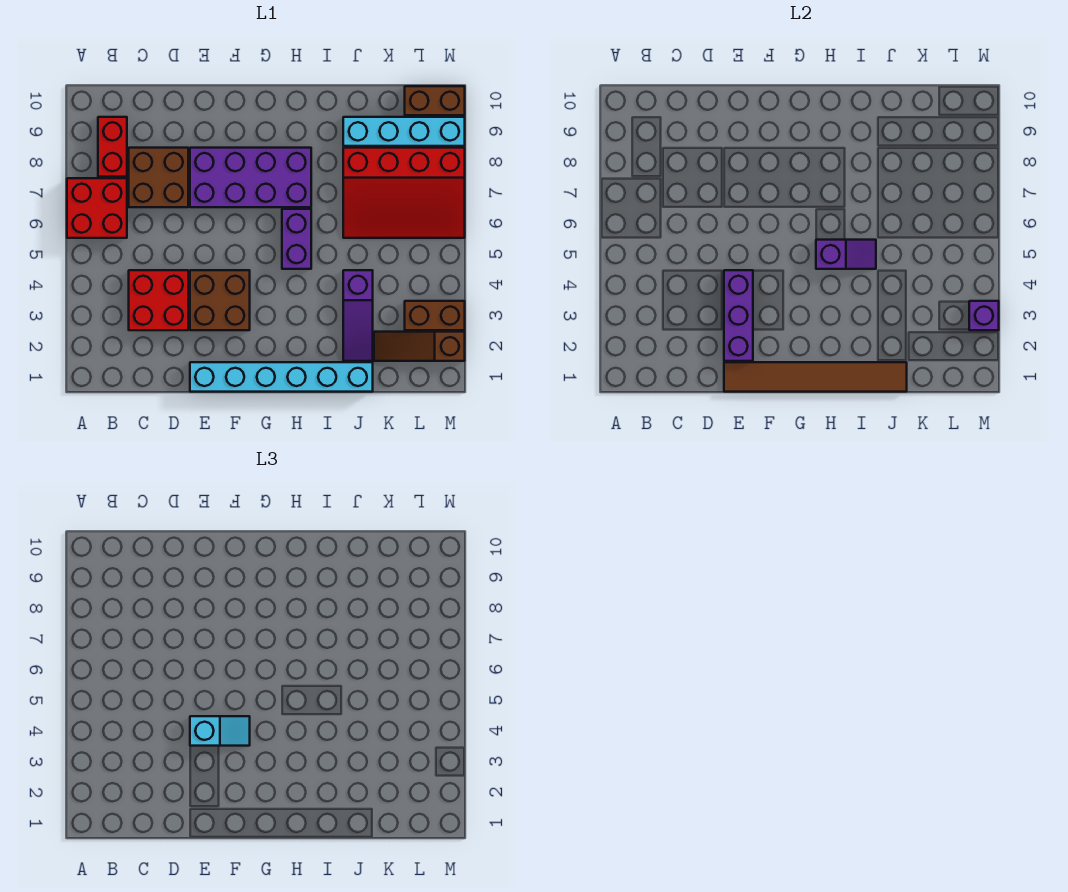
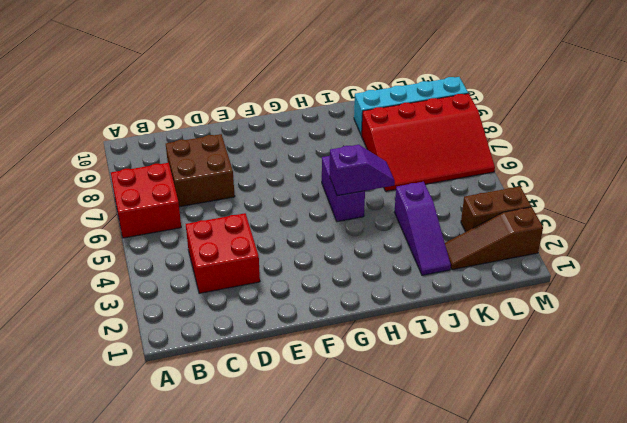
none -> red brick B8:B9 level 1
none -> cyan brick E1:J1 level 1
none -> brown brick E3:F4 level 1

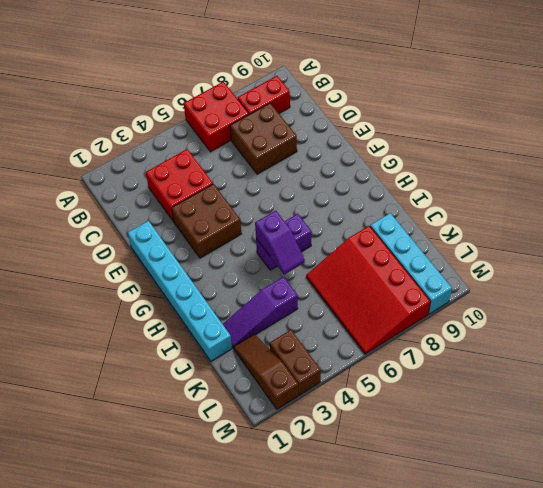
none -> purple brick E7:H8 level 1
none -> brown brick L10:M10 level 1
none -> brown tile E1:J1 level 2

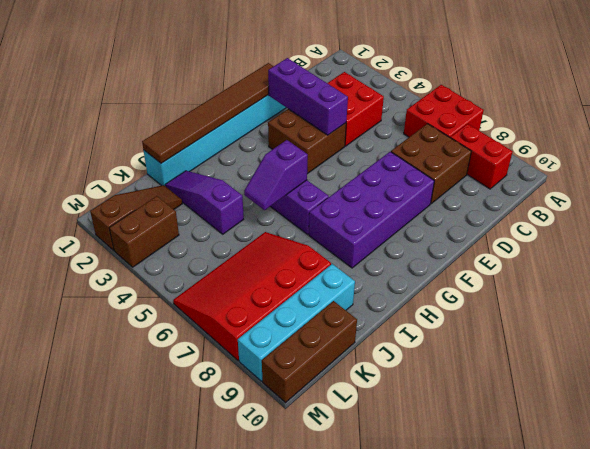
brown brick K10:M10 level 1 -> brown brick L10:M10 level 1
none -> purple brick M3 level 2
none -> cyan slope E4:F4 level 3 top E

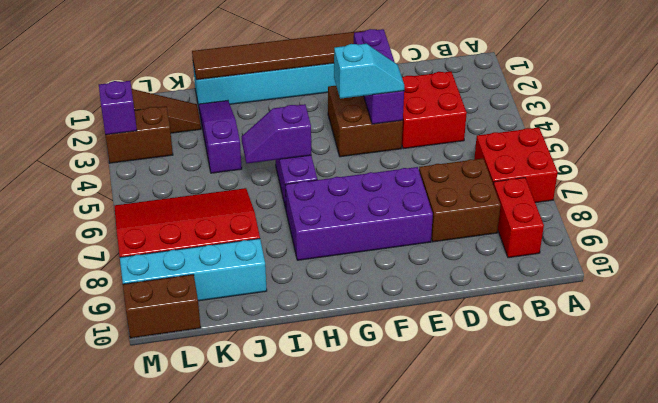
cyan slope E4:F4 level 3 top F -> cyan slope E4:F4 level 3 top E

